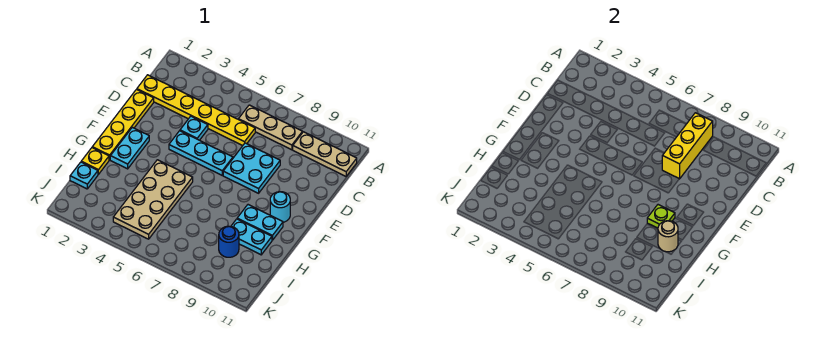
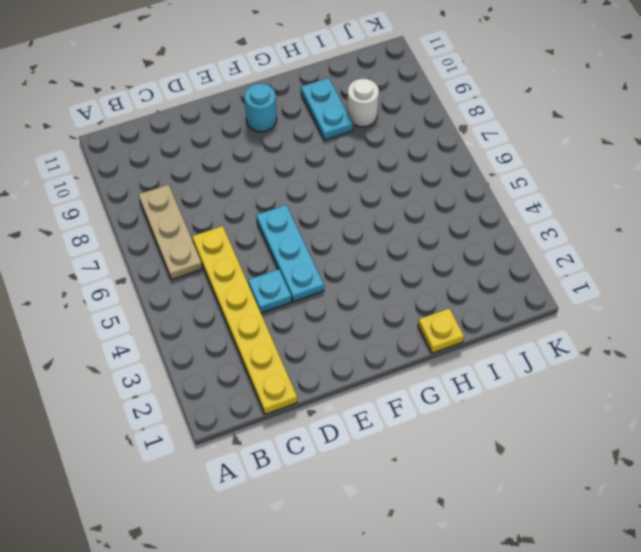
white round brick I9 level 1 -> blue round brick I9 level 1
none -> tan plate B9:B11 level 1
none -> yellow plate D1:G1 level 1
none -> cyan plate D7:E8 level 1

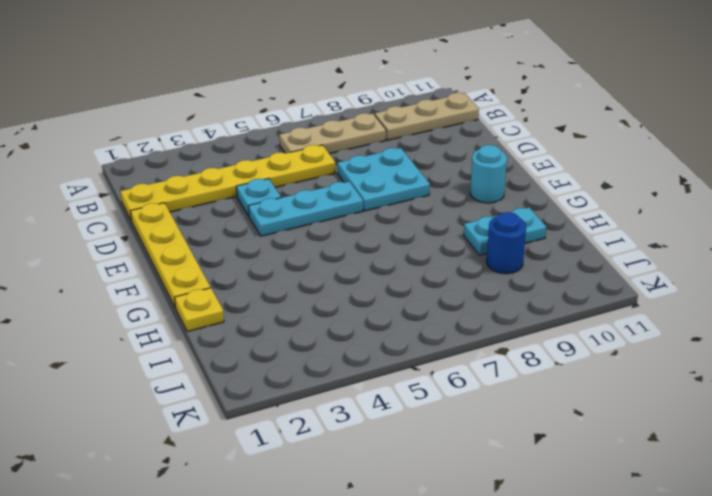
none -> cyan plate F2:G2 level 1
none -> tan plate G4:J5 level 1
none -> cyan plate G9:G10 level 1

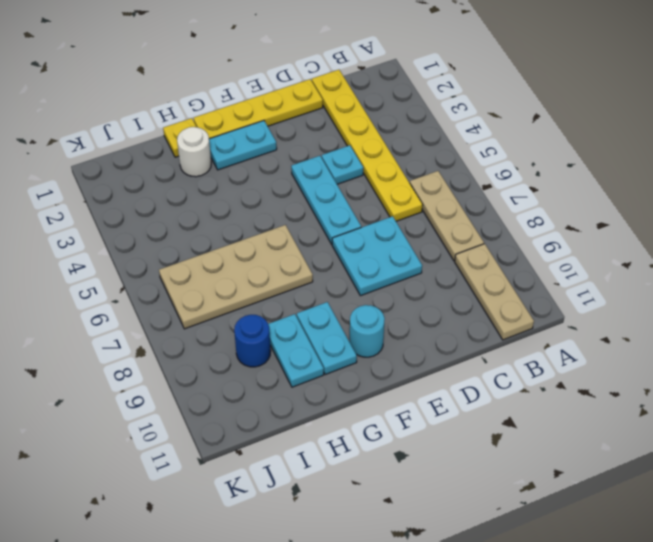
tan plate G6:J7 level 1 -> tan plate G4:J5 level 1
white round brick H2 level 1 -> none
none -> cyan plate I1 level 1
none -> yellow brick B8:D8 level 2
none -> lime plate G9 level 2

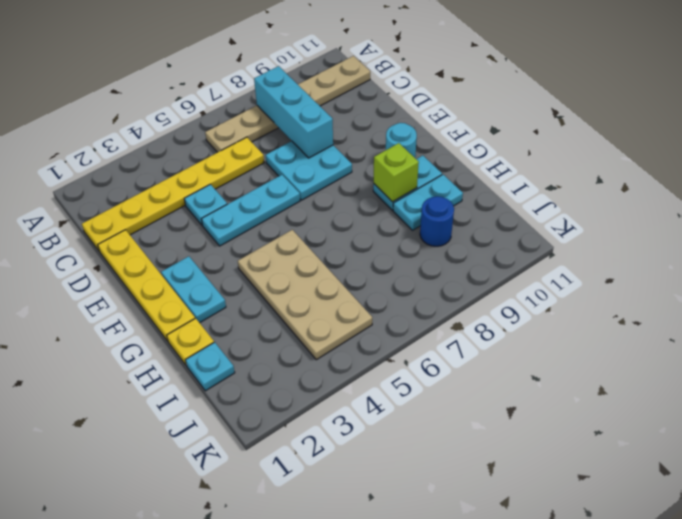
cyan brick B8:D8 level 2 -> yellow brick B8:D8 level 2
lime brick G9 level 2 -> lime plate G9 level 2
none -> tan round brick H10 level 2

